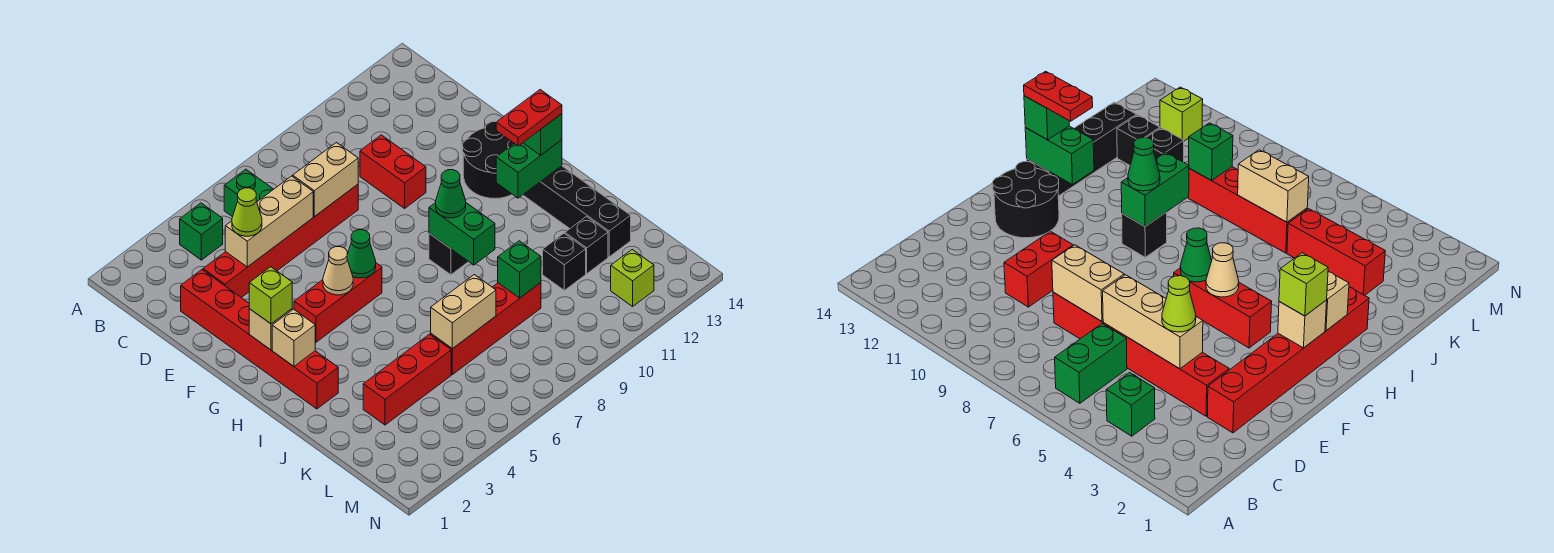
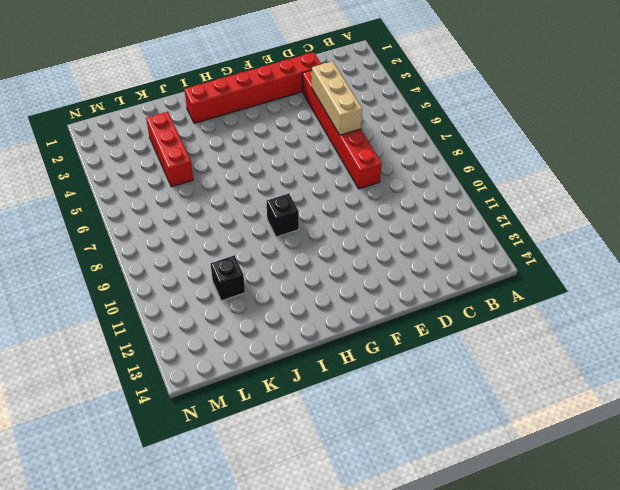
none -> green brick B4 level 1
none -> green brick B6:C6 level 1
none -> red brick D10:E10 level 1

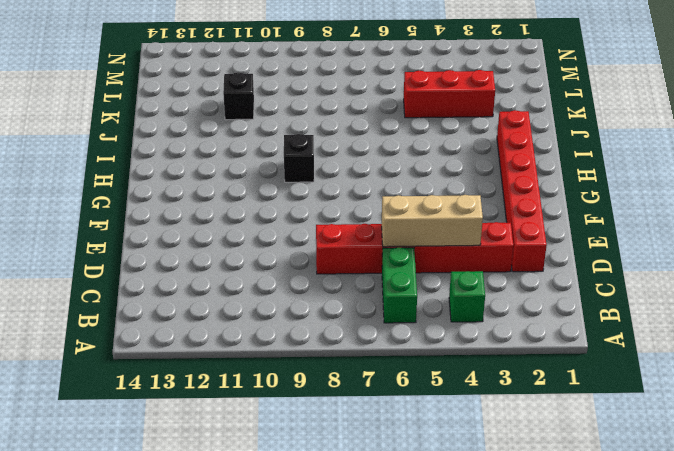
none -> red brick D10:E10 level 1
none -> black round brick F12:G13 level 1
none -> red brick G4:G6 level 1

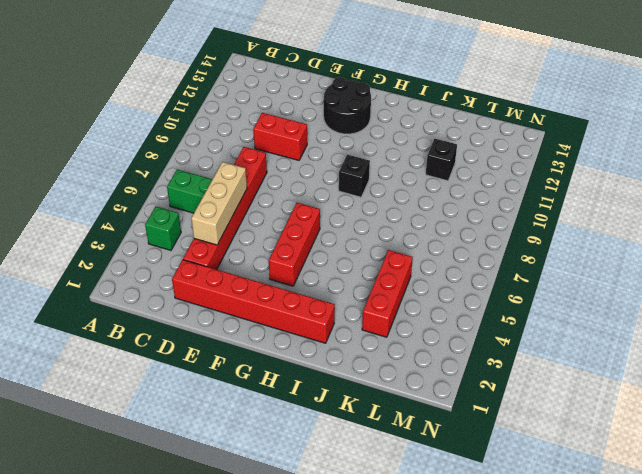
none -> black brick H13:K13 level 1
none -> red brick K6:K9 level 1
none -> black brick K12 level 1

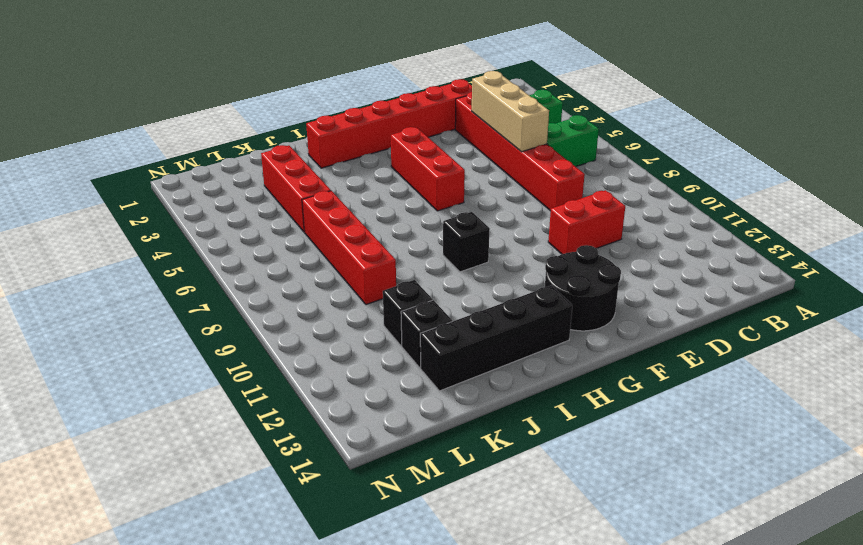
none -> lime brick M12 level 1
none -> tan brick D7:D8 level 2
none -> tan brick G2 level 2

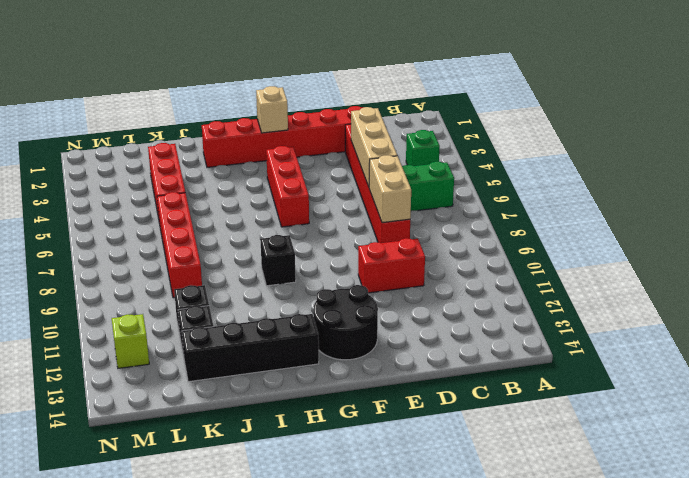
none -> tan cone G5 level 2
none -> green cone G6 level 2
none -> tan brick H2 level 2

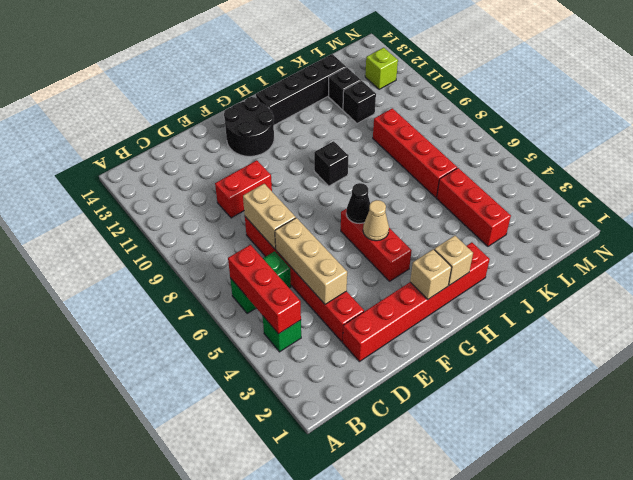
red brick B4:B6 level 2 -> none
black cone G6 level 2 -> green cone G6 level 2
none -> green brick H9:I9 level 2
none -> green brick H12:H13 level 2
none -> tan brick K6:K7 level 2

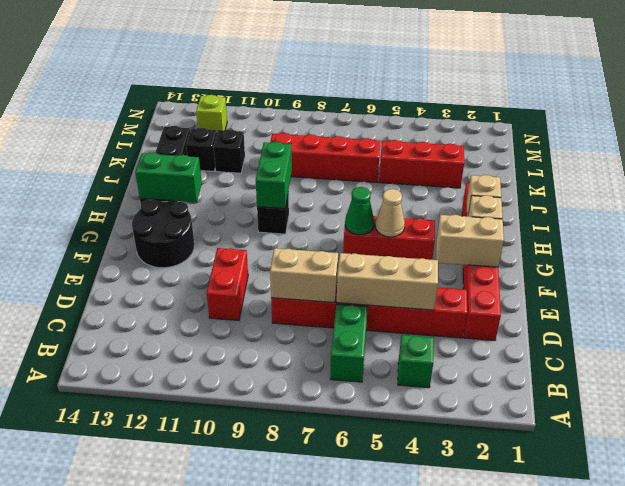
tan brick F2:F3 level 2 -> tan brick K6:K7 level 2
none -> green brick K9 level 2
none -> lime cone D4 level 3
none -> lime brick G2 level 3

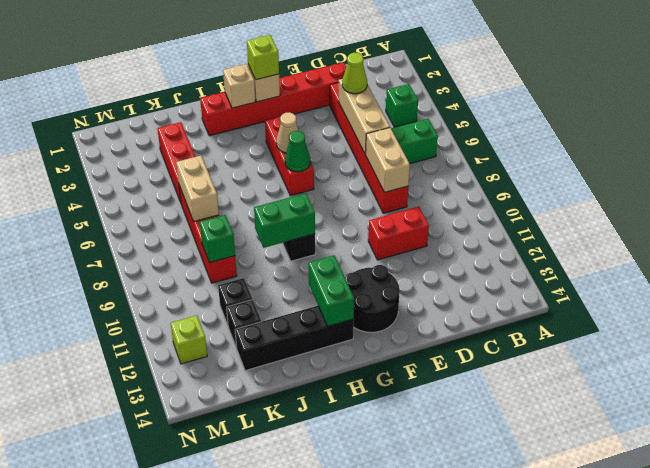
none -> green cone H9 level 3
none -> green brick H13 level 3
none -> red plate H12:H13 level 4

